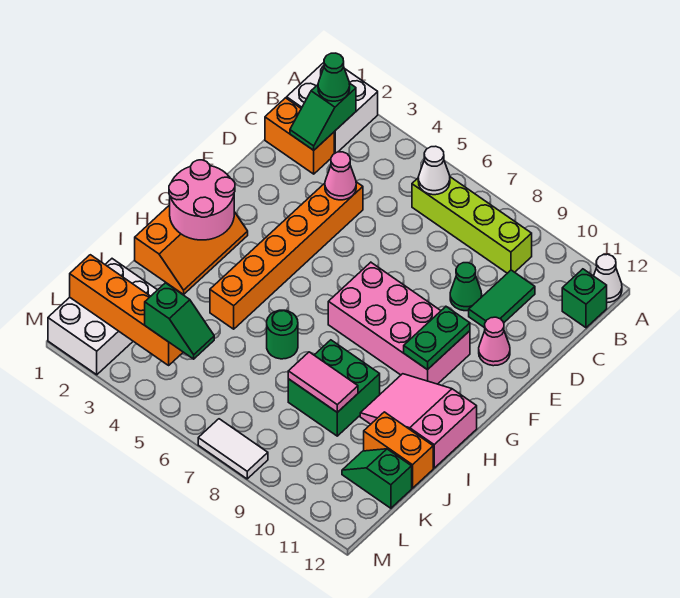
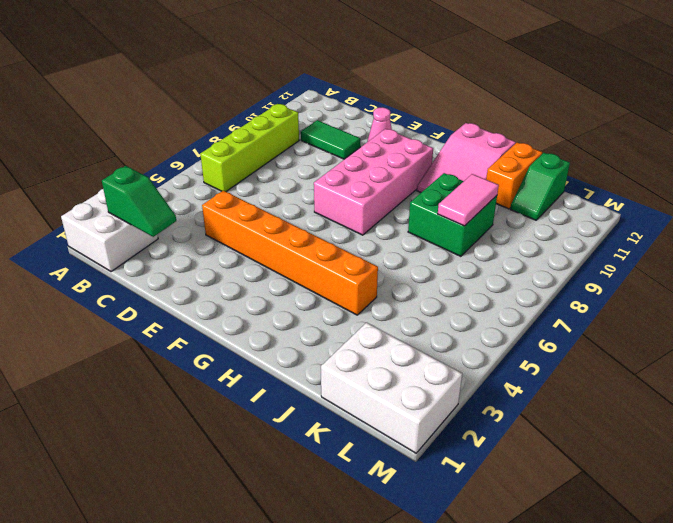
none -> white cone A12 level 1
none -> green brick B12 level 1
none -> orange brick C1:C2 level 1

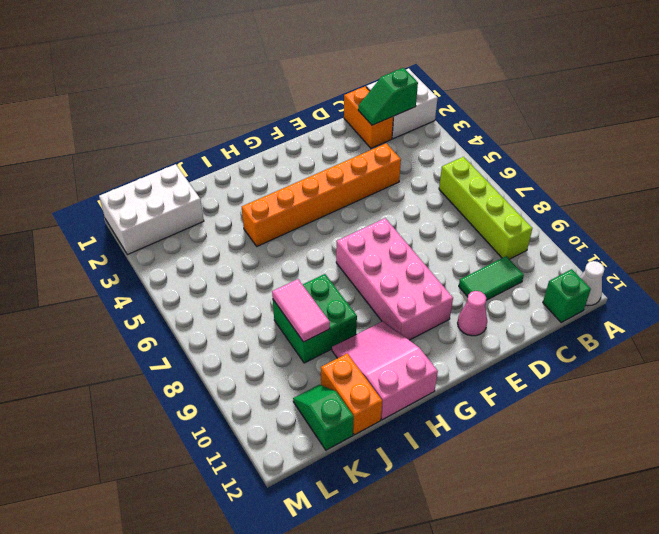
none -> green cone D9 level 1
none -> orange slope G1:I2 level 1 top 1
none -> green round brick I6 level 1

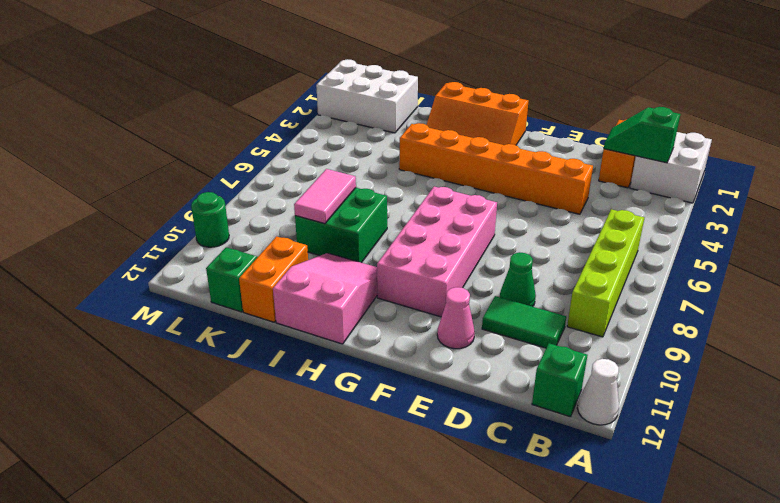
green round brick M10 level 1 -> green round brick I6 level 1
none -> white tile M7:M8 level 1
none -> white cone B6 level 2
none -> pink cone D4 level 2

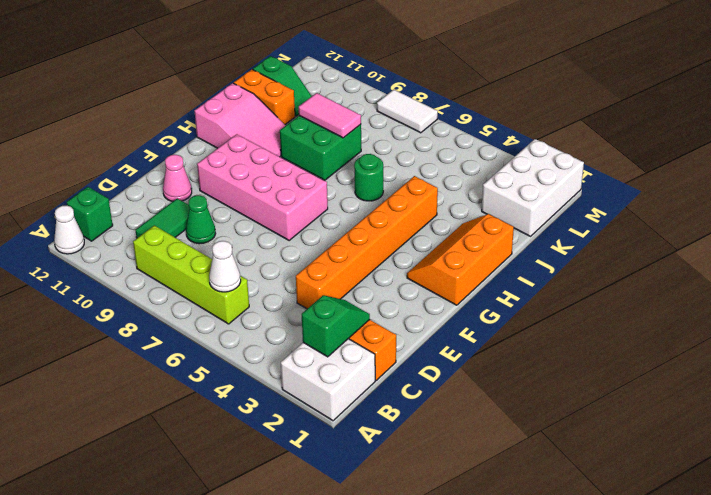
none -> pink cone D4 level 2
none -> green plate F10:G10 level 2
none -> pink round brick G1:H2 level 2

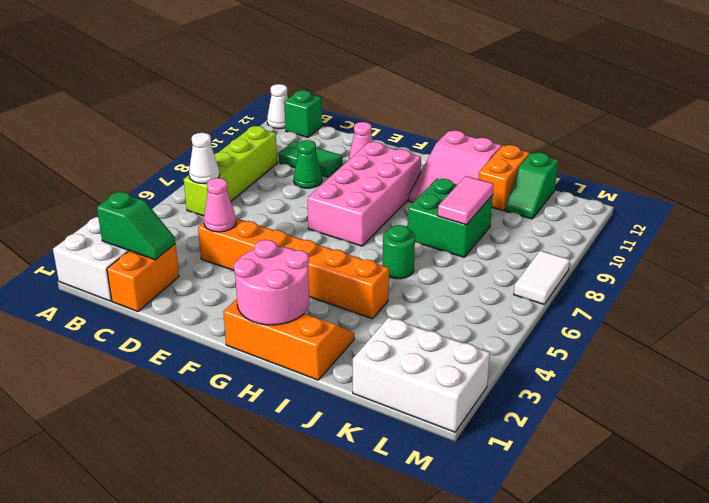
none -> green plate F10:G10 level 2
none -> orange brick L1:L4 level 2
none -> green cone B2 level 3

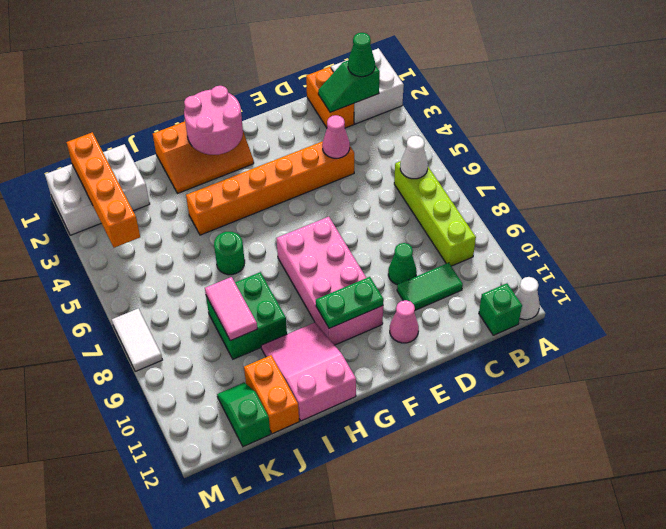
none -> green slope L4:L5 level 3 top 4

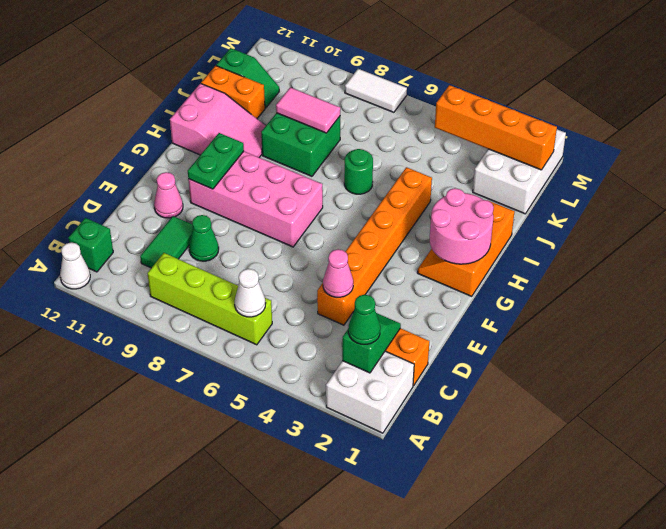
none -> green slope L4:L5 level 3 top 4

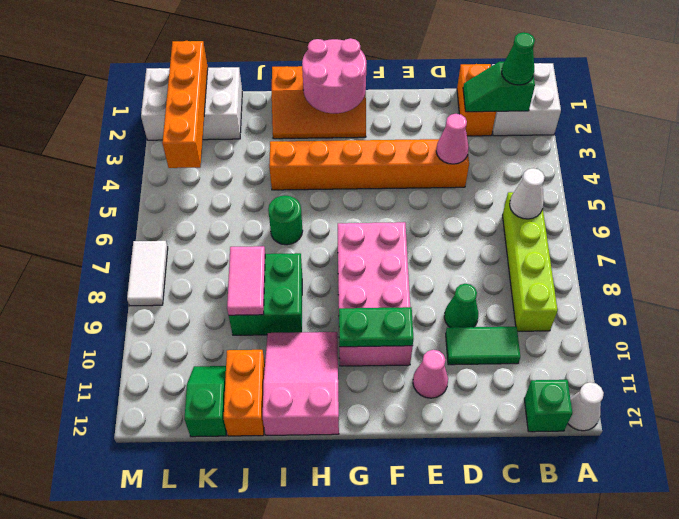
none -> green slope L4:L5 level 3 top 4

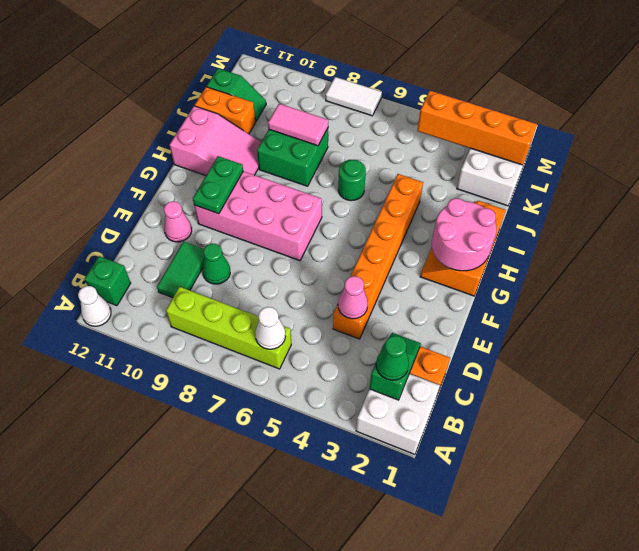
none -> green slope L4:L5 level 3 top 4

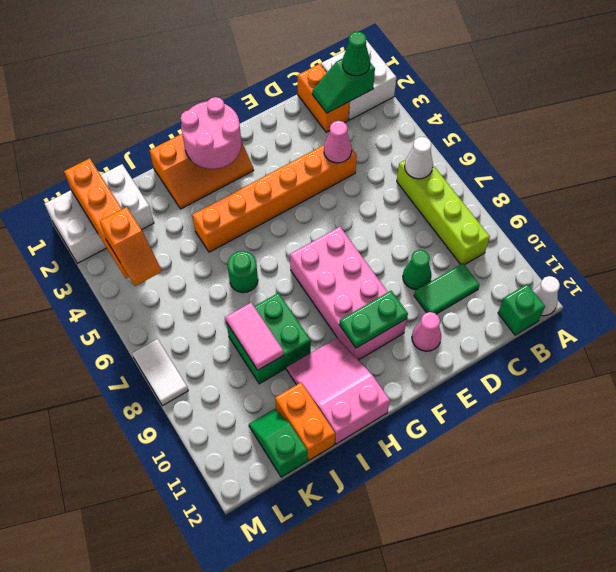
orange slope L4:L5 level 3 top 4 -> green slope L4:L5 level 3 top 4

